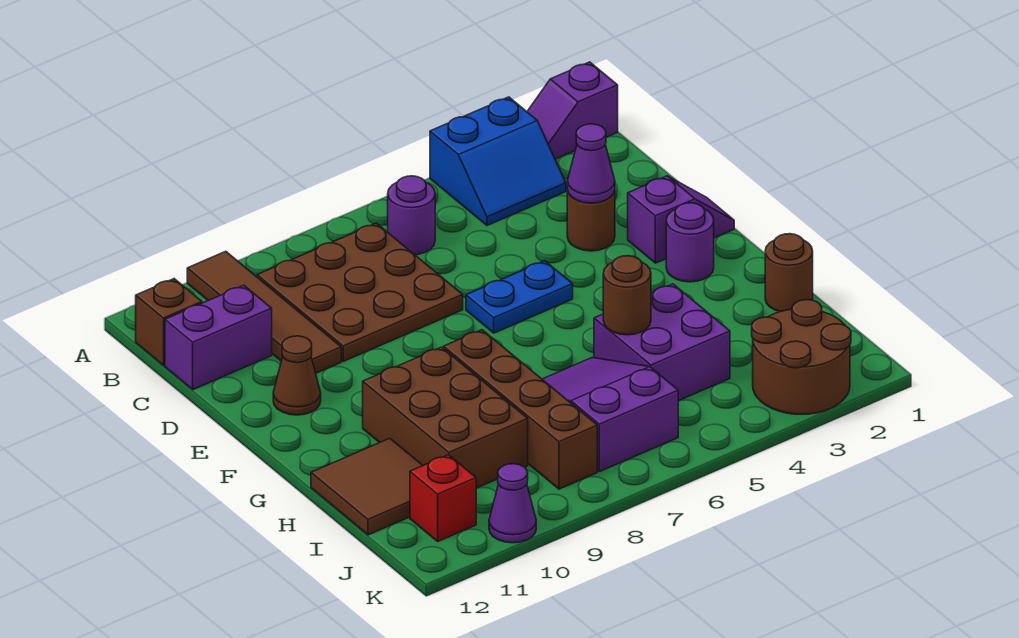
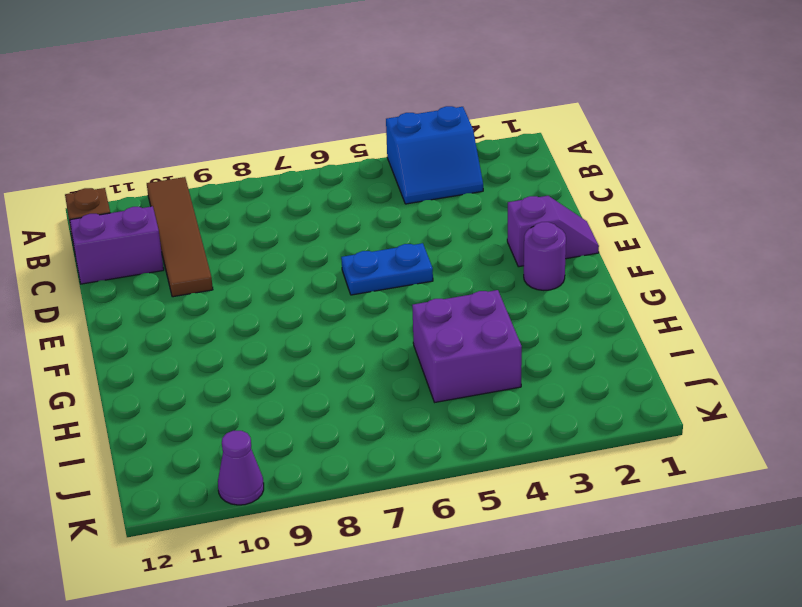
none -> purple slope A1:A2 level 1 top 1
none -> purple round brick B6 level 1
none -> brown plate B7:D9 level 1

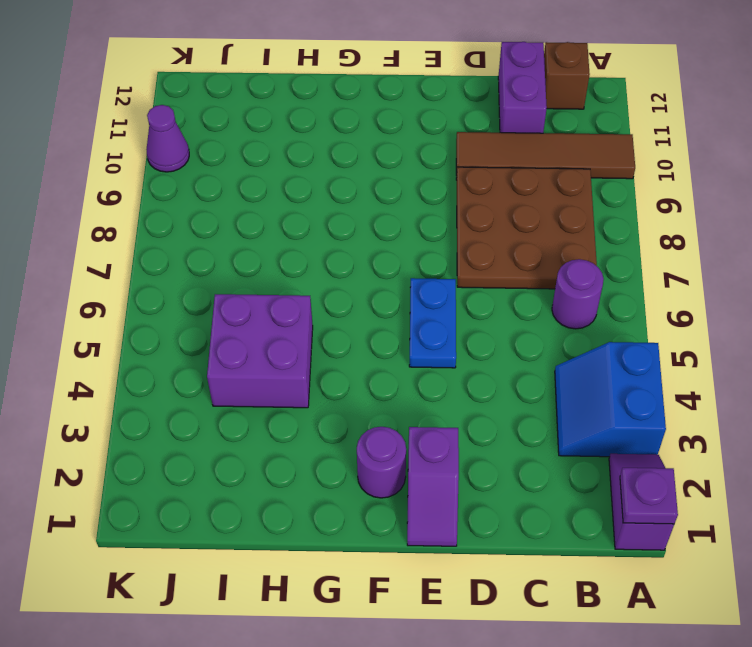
purple plate A1 level 2 -> none
none -> brown round brick D3 level 1
none -> brown cone E11 level 1
none -> brown brick G8:J8 level 1

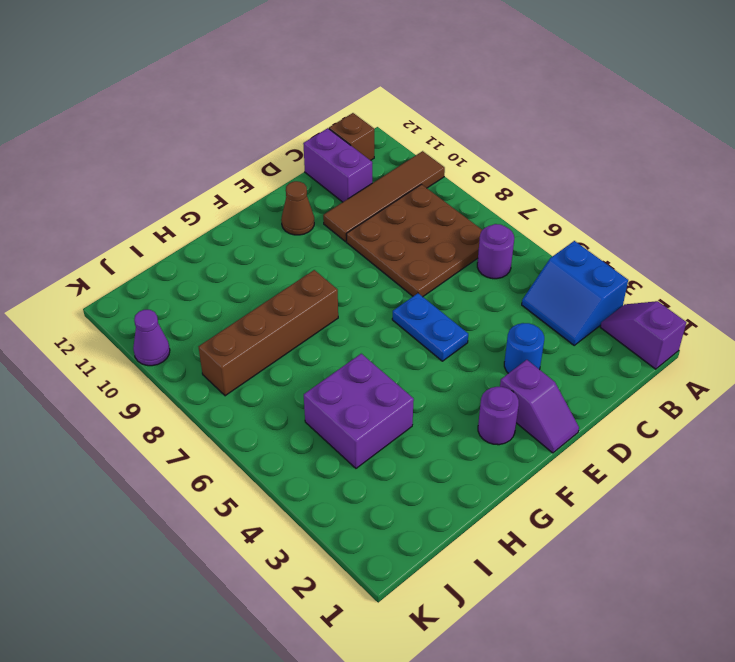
blue round brick D3 level 1 -> brown round brick D3 level 1
none -> brown brick G9:I10 level 1
none -> brown round brick H1 level 1
none -> purple slope H6:J7 level 1 top J

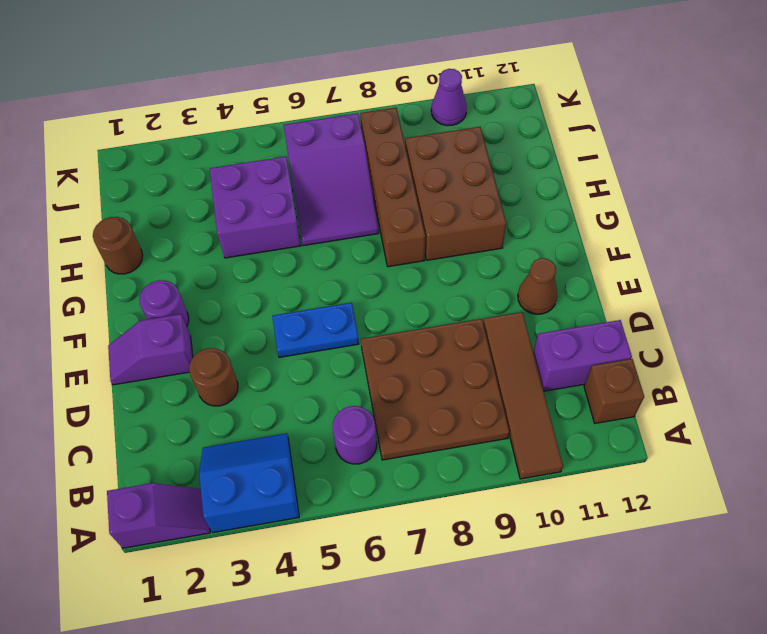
none -> brown tile H11:I12 level 1
none -> brown round brick J2:K3 level 1
none -> red brick J11 level 1

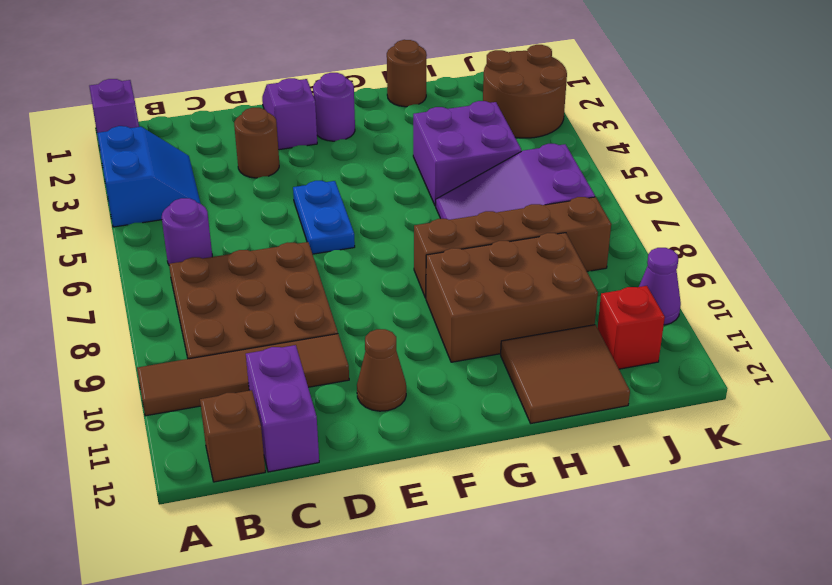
none -> purple cone D3 level 2
none -> brown round brick H5 level 2

